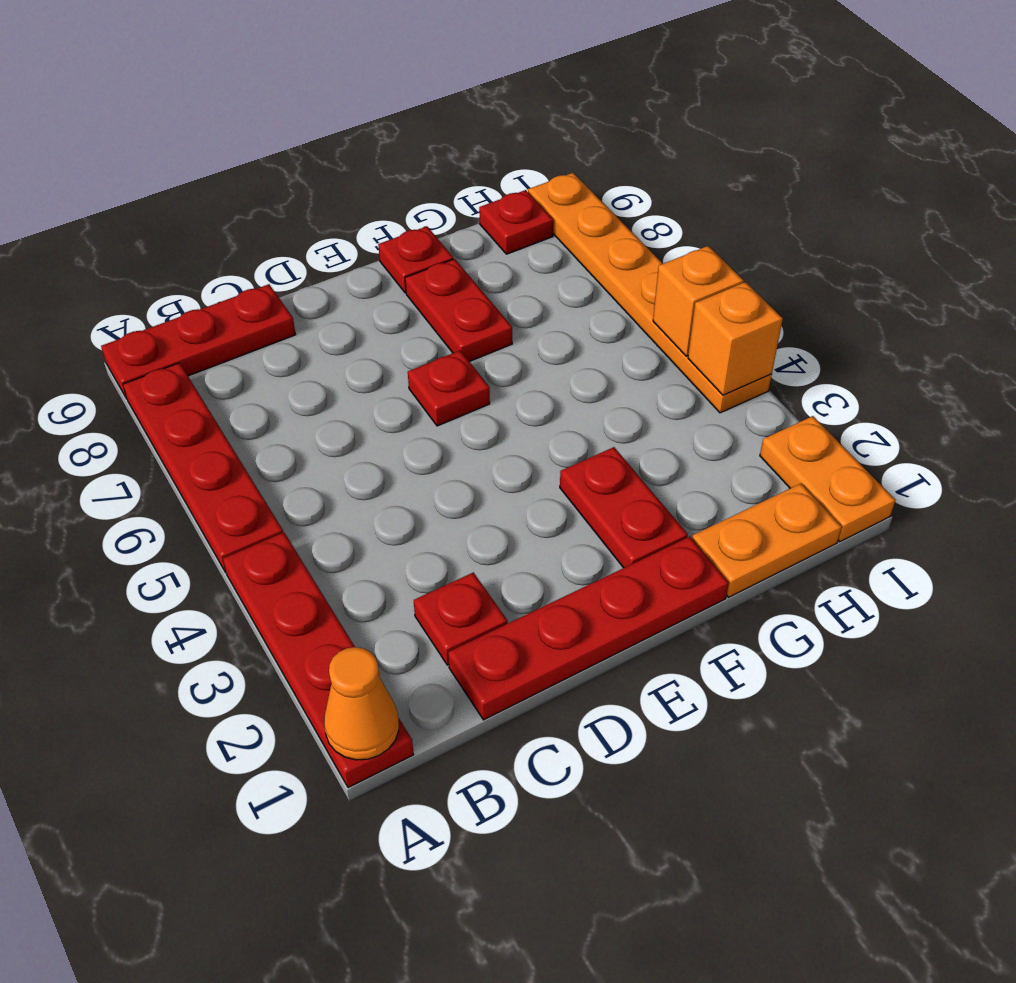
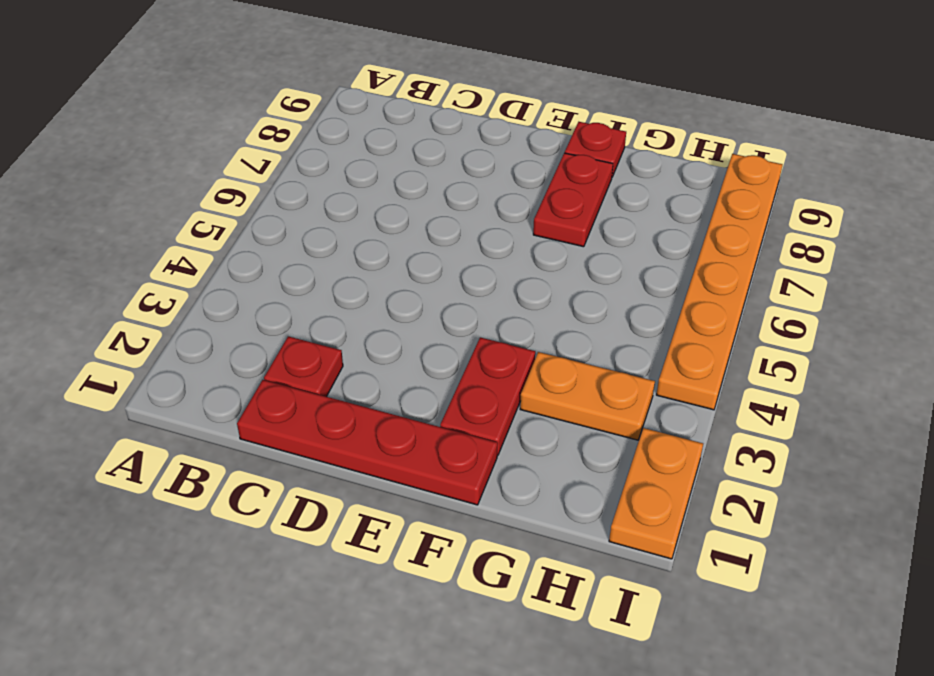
orange plate G3:H3 level 1 -> orange plate G1:H1 level 1
none -> red plate A1:A4 level 1
none -> red plate A5:A8 level 1
none -> red plate A9:C9 level 1

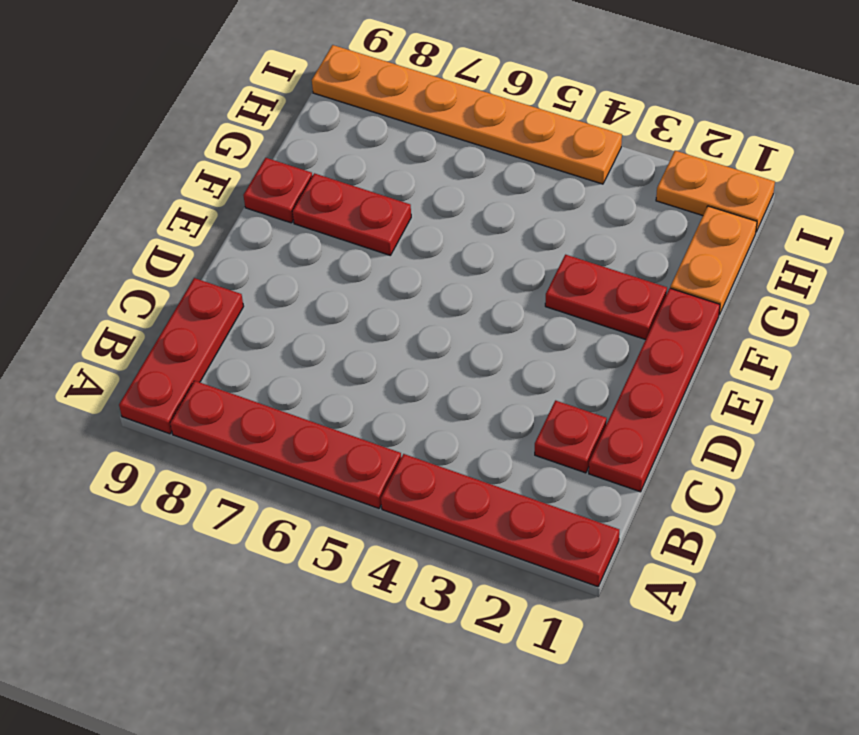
none -> red plate E6 level 1
none -> red plate H9 level 1
none -> orange cone A1 level 2

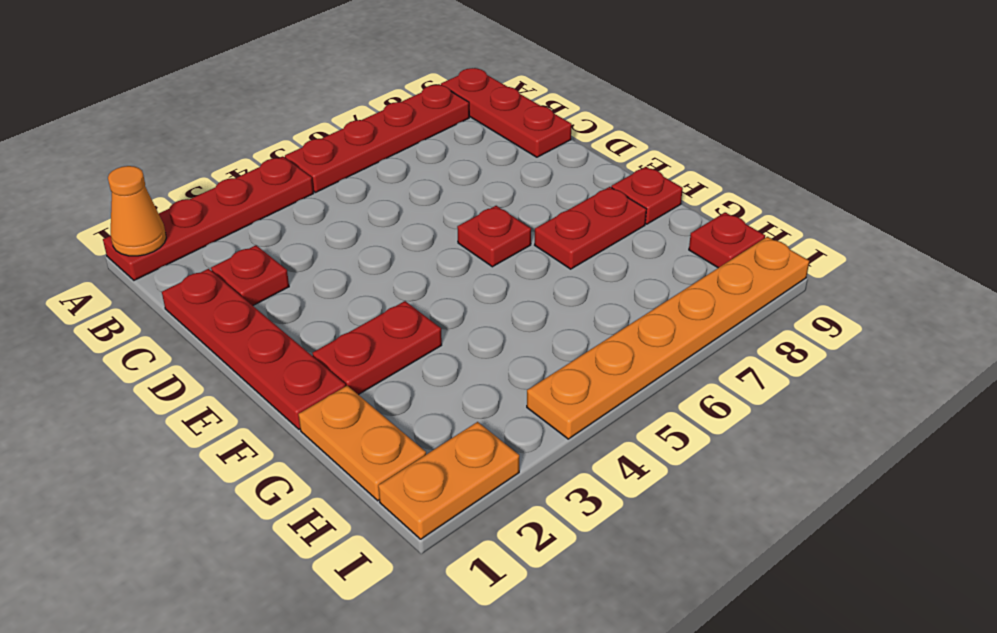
none -> orange brick I4 level 2
none -> orange brick I5 level 2

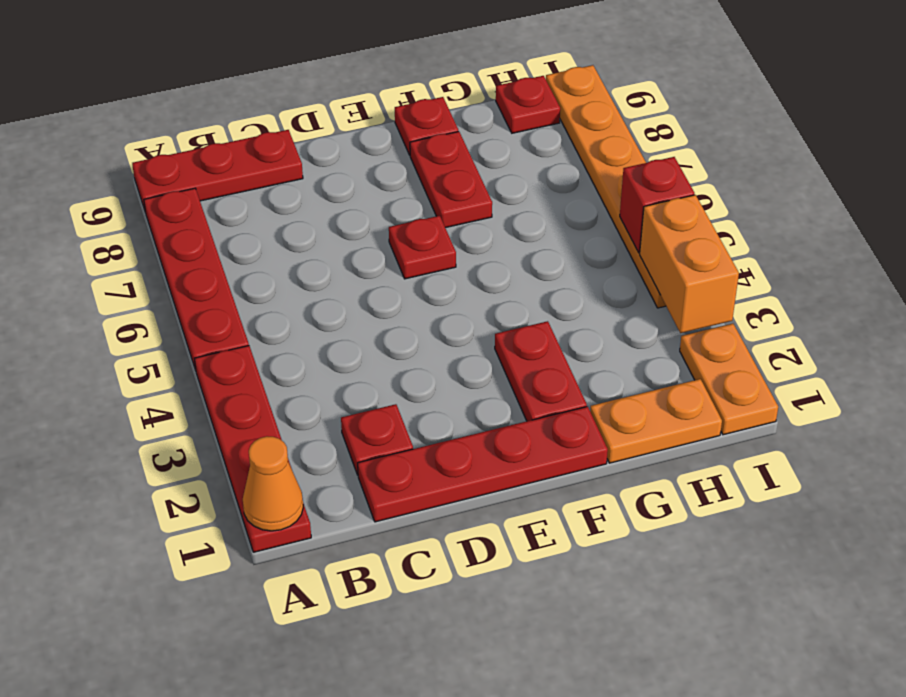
orange brick I3:I4 level 2 -> orange brick I4 level 2
red brick I5 level 2 -> orange brick I5 level 2

